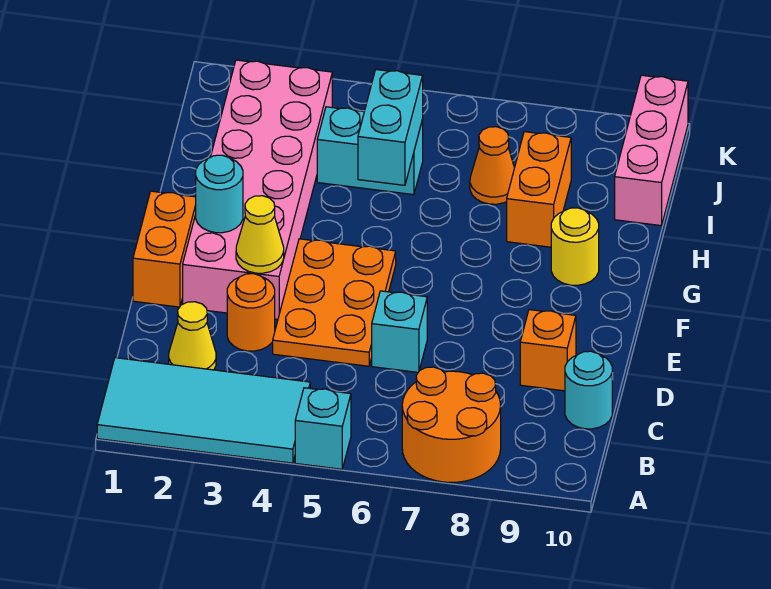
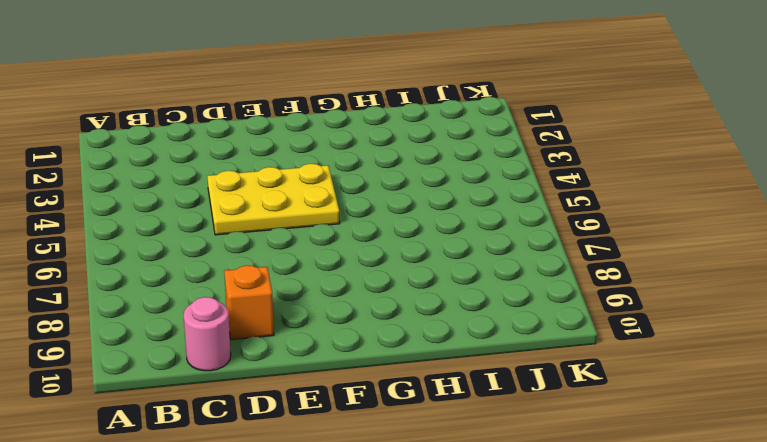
pink round brick C10 level 1 -> cyan round brick C10 level 1
yellow plate D4:F5 level 1 -> orange plate D4:F5 level 1
none -> cyan tile A1:B4 level 1
none -> cyan brick A5 level 1
none -> orange round brick A7:B8 level 1

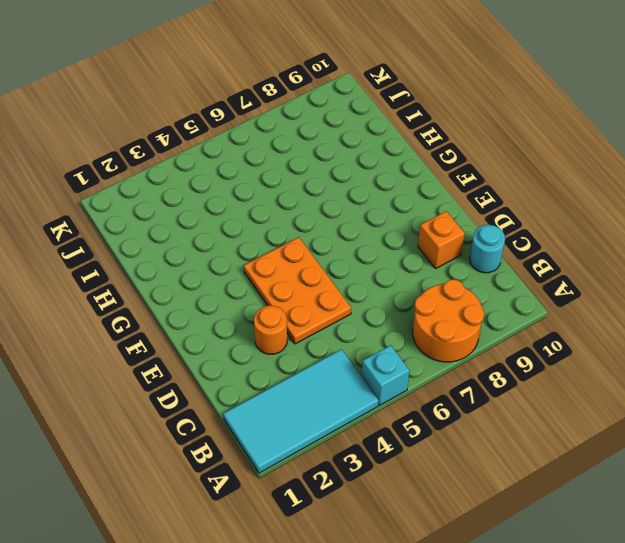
none -> yellow cone C2 level 1
none -> cyan brick D6 level 1
none -> orange brick E1:F1 level 1

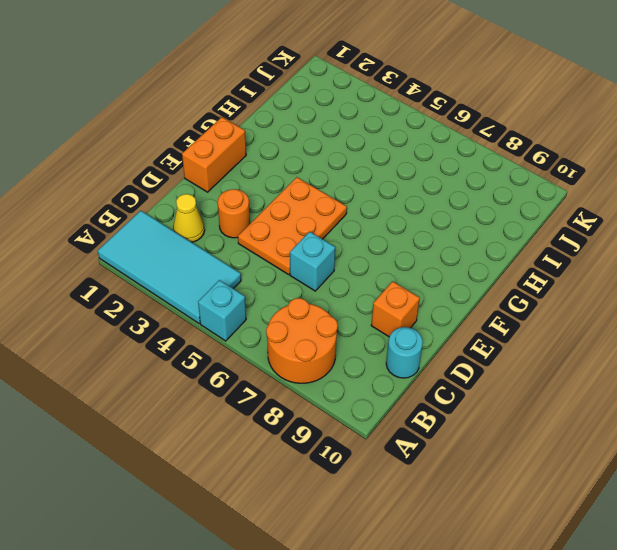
none -> pink brick E2:J3 level 1
none -> yellow round brick G9 level 1
none -> orange brick H8:I8 level 1

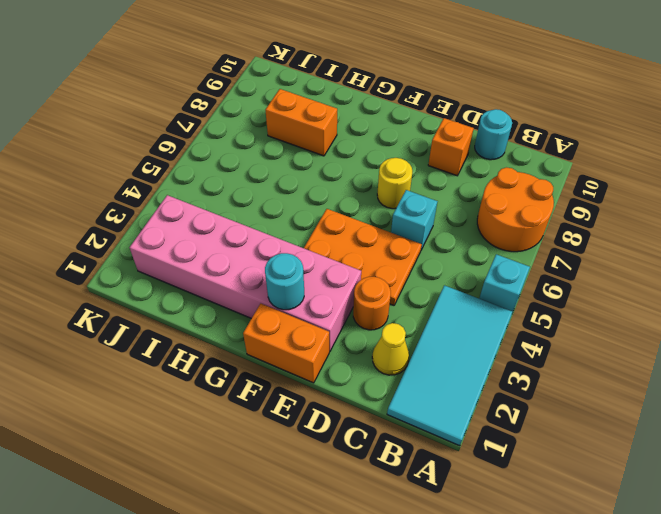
yellow round brick E7 level 1 -> yellow round brick G9 level 1
none -> cyan brick I4:I5 level 1
none -> orange cone I7 level 1
none -> pink brick I10:K10 level 1

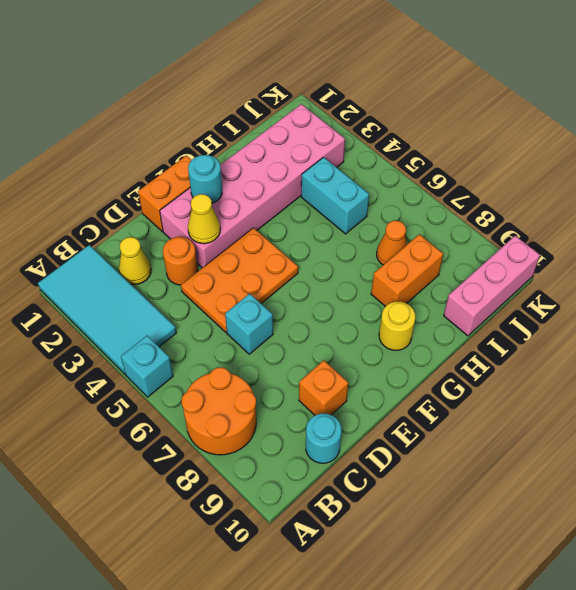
none -> cyan brick H5:I5 level 2

